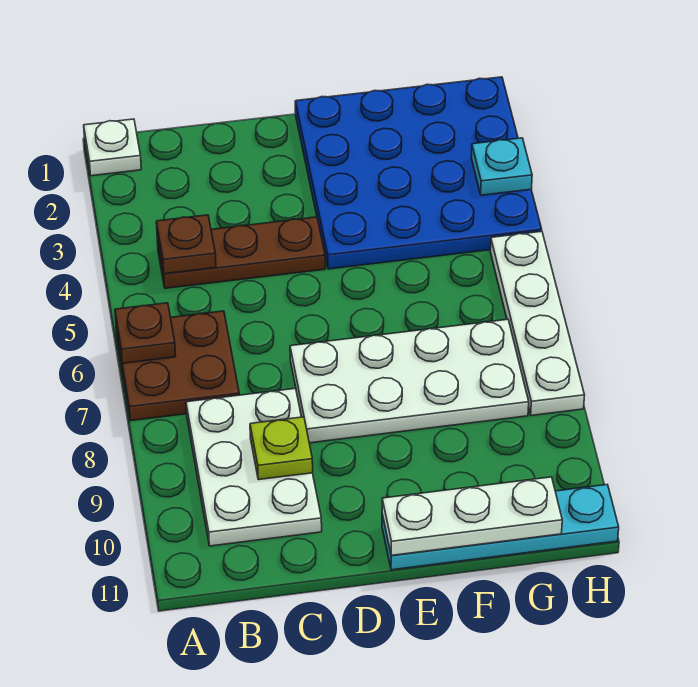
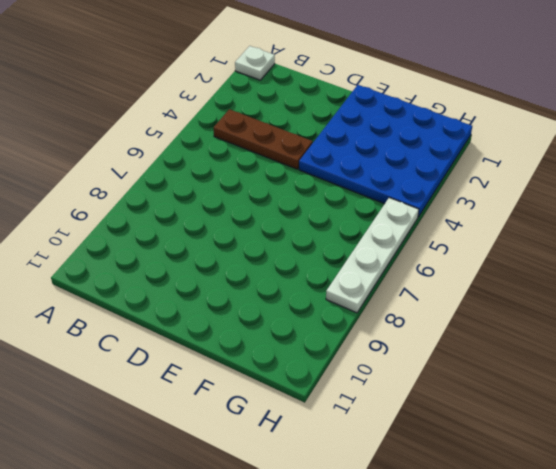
none -> brown plate A6:B7 level 1
none -> white plate B8:C10 level 1
none -> white plate D7:G8 level 1

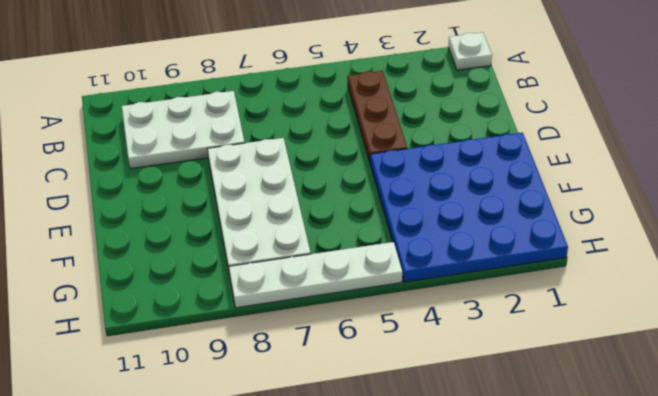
none -> brown plate A6:B7 level 1
none -> cyan plate E11:H11 level 1
none -> brown plate A6 level 2

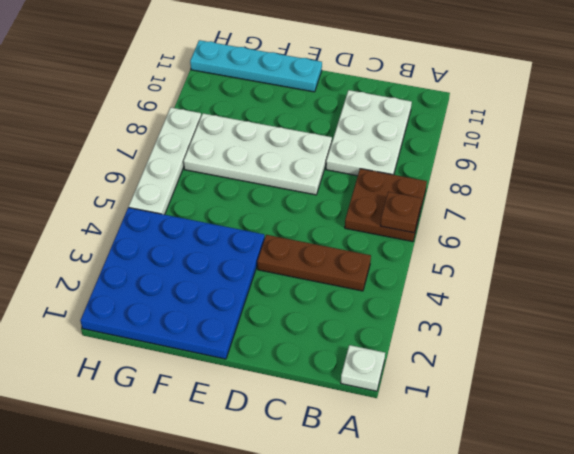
none -> brown plate B4 level 2
none -> lime plate C9 level 2
none -> white plate E11:G11 level 2

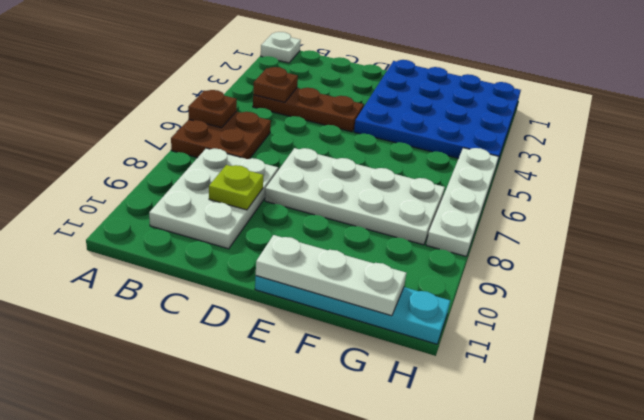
none -> cyan plate H3 level 2

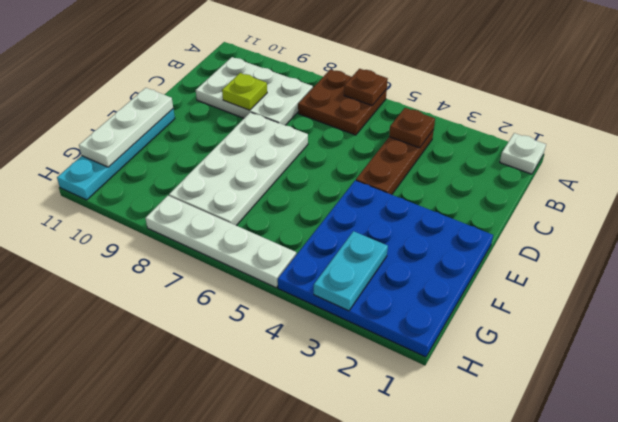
cyan plate G3:H3 level 2 -> cyan plate H3 level 2

